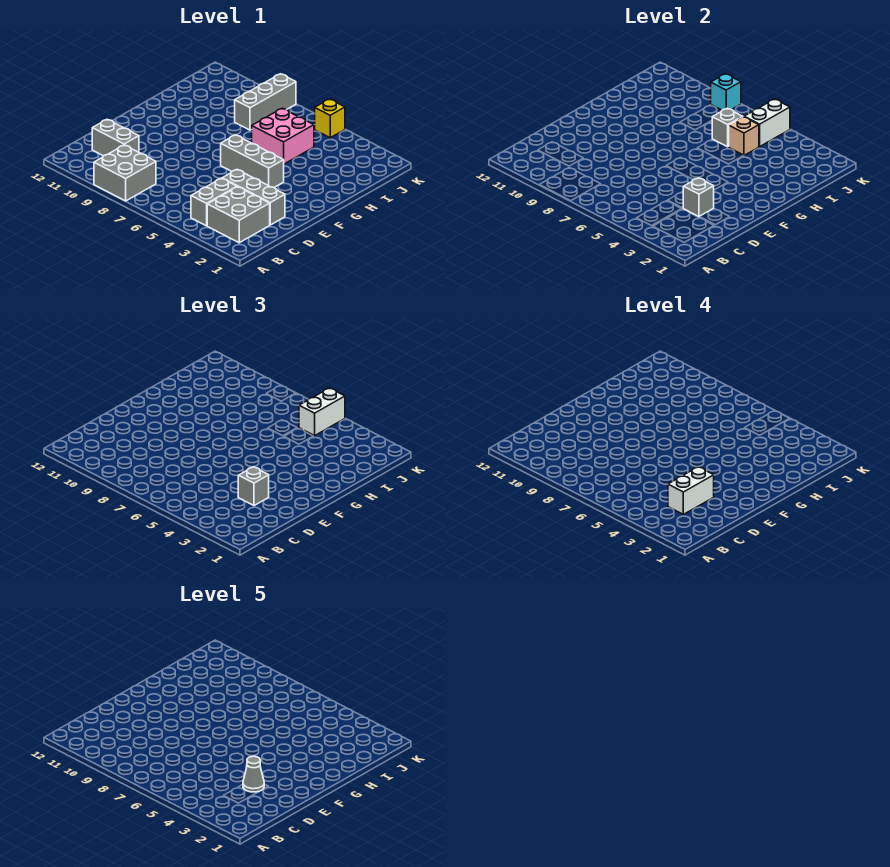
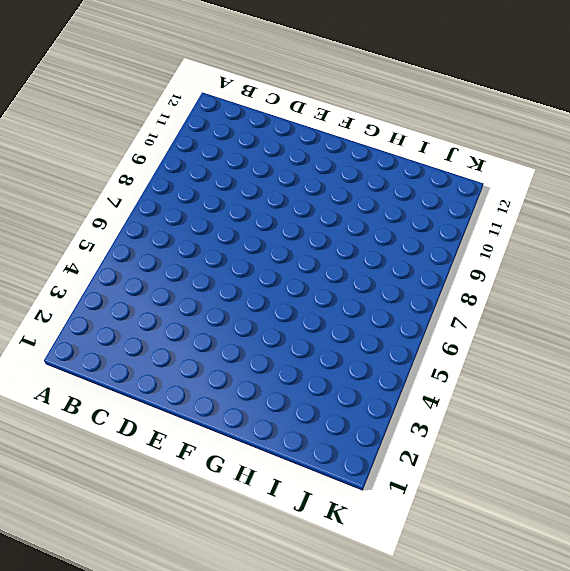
none -> grey brick A8:B9 level 1
none -> grey brick B2:C3 level 1
none -> grey brick B4:C4 level 1

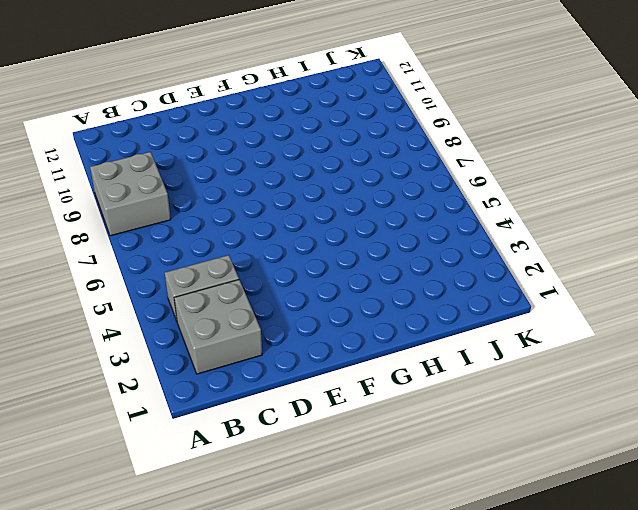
none -> grey brick C10:C11 level 1
none -> grey brick D2:D4 level 1
none -> grey brick F4:F6 level 1

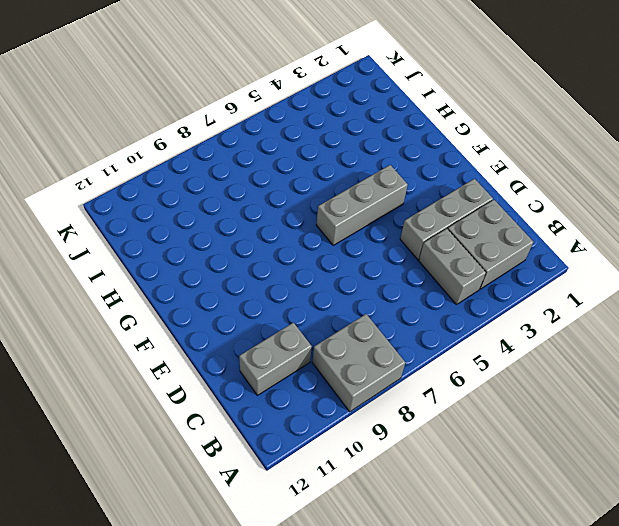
none -> pink brick H5:I6 level 1
none -> grey brick I8:K8 level 1
none -> yellow brick K5 level 1

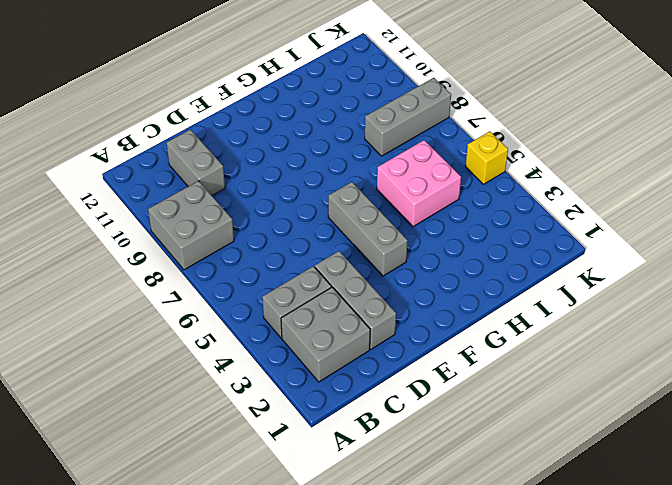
none -> grey brick D3 level 2
none -> tan brick I5 level 2
none -> grey brick I6 level 2

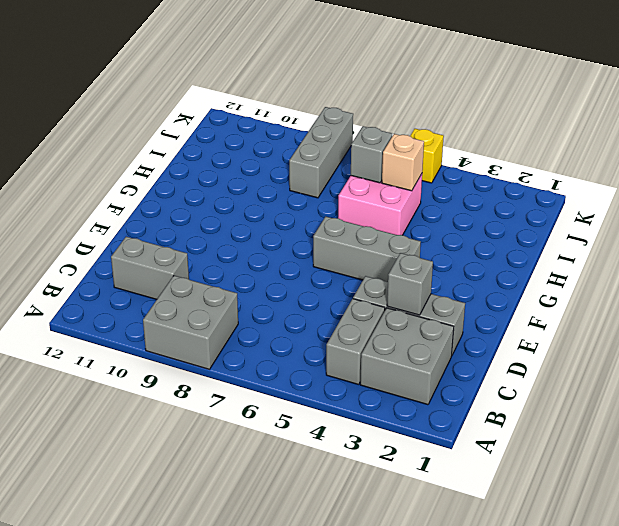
none -> white brick J5:K5 level 2
none -> cyan brick K8 level 2
none -> grey brick D3 level 3

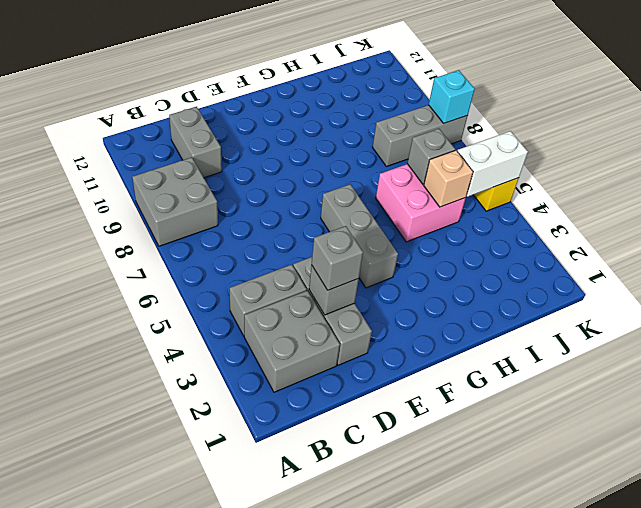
none -> white brick J5:K5 level 3
none -> white brick C3:D3 level 4
none -> grey cone D3 level 5

